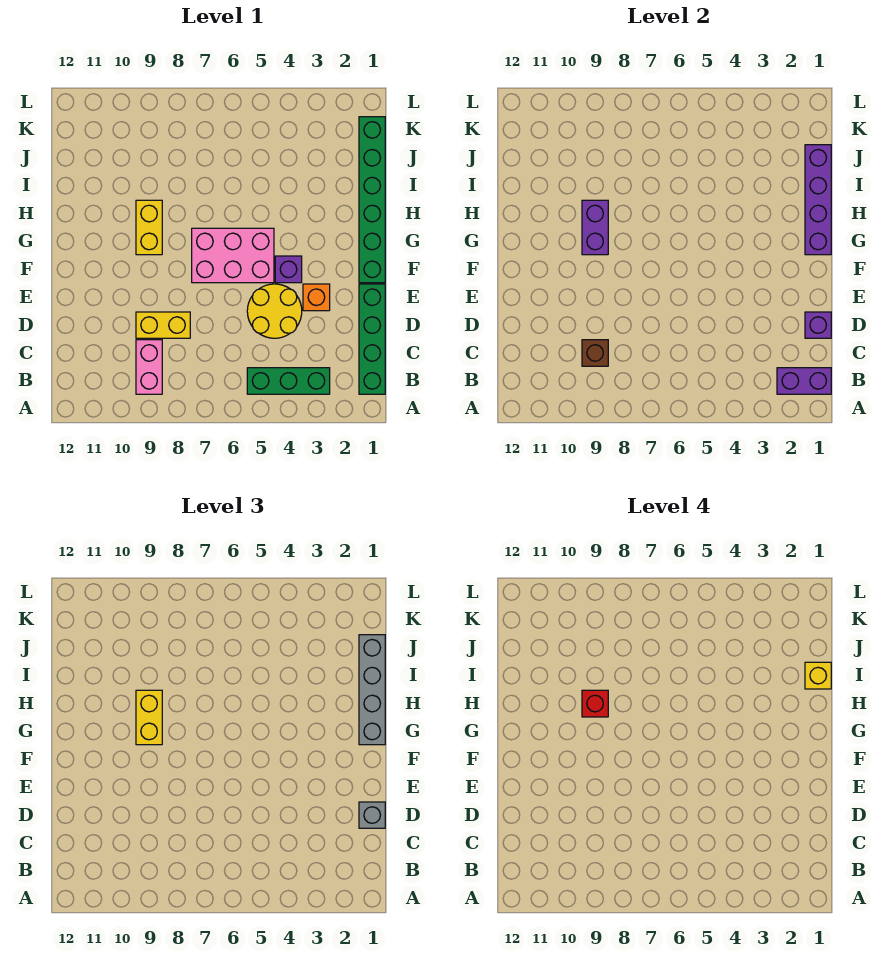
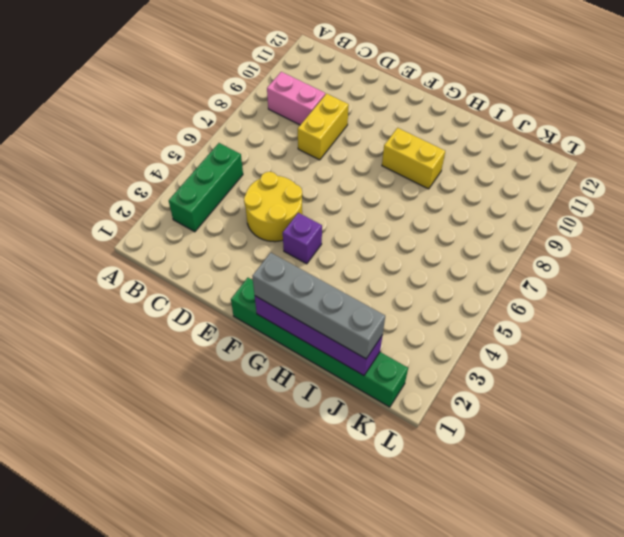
none -> green brick B1:E1 level 1
none -> orange brick E3 level 1
none -> pink brick F5:G7 level 1

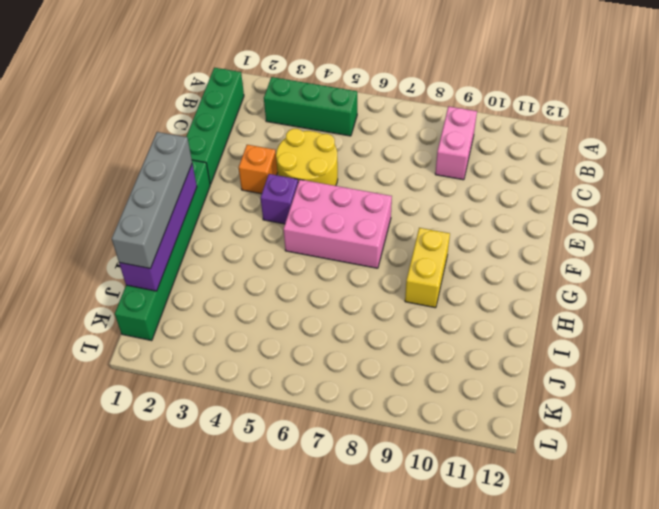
none -> yellow brick D8:D9 level 1
none -> purple brick B1:B2 level 2
none -> brown brick C9 level 2

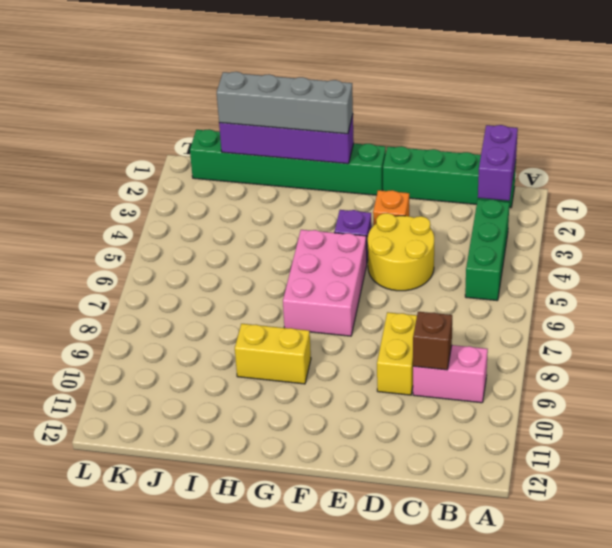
none -> purple brick D1 level 2
none -> purple brick G9:H9 level 2
none -> grey brick D1 level 3

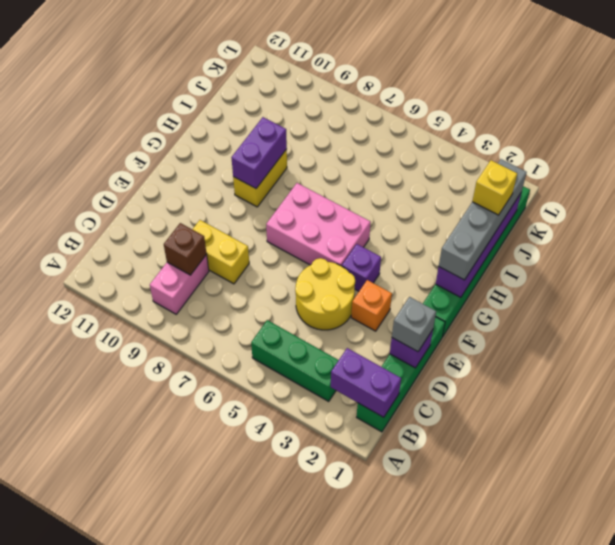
none -> yellow brick G9:H9 level 3
none -> red brick H9 level 4

